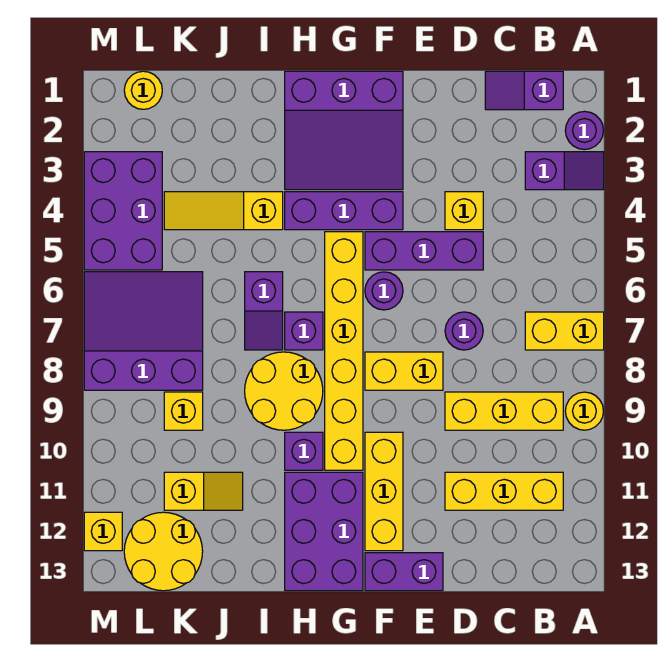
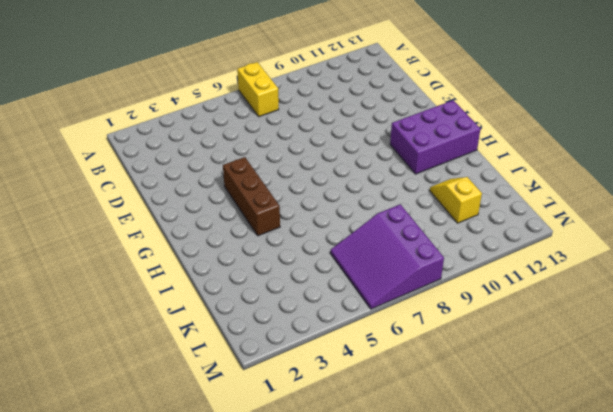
brown brick F4:H4 level 1 -> purple brick F4:H4 level 1
none -> purple round brick A2 level 1
none -> purple slope A3:B3 level 1 top B
none -> yellow round brick A9 level 1
none -> purple slope B1:C1 level 1 top B

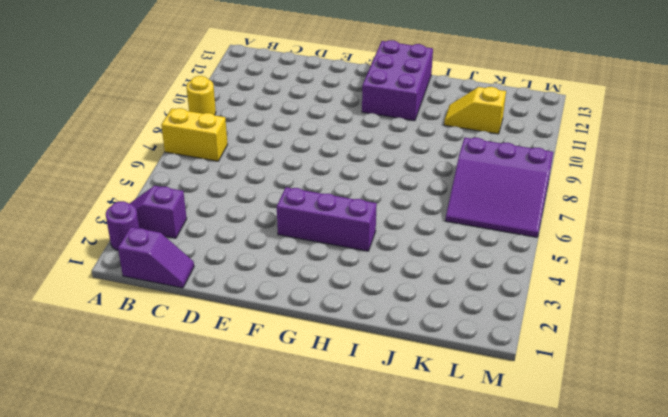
none -> yellow brick B9:D9 level 1
none -> yellow brick B11:D11 level 1
none -> yellow brick D4 level 1
none -> purple brick D5:F5 level 1

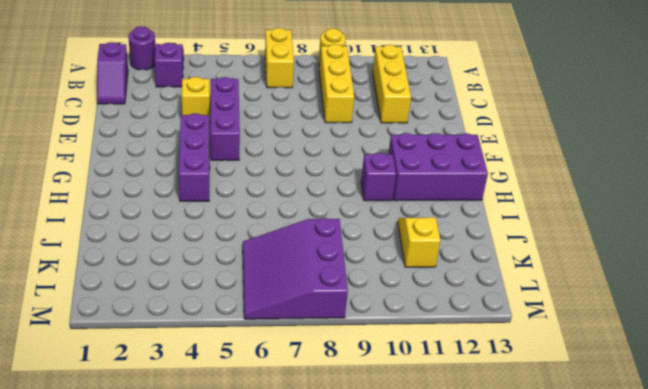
none -> purple round brick D7 level 1
none -> yellow brick E8:F8 level 1
none -> purple brick E13:F13 level 1
none -> purple slope F1:H3 level 1 top 1

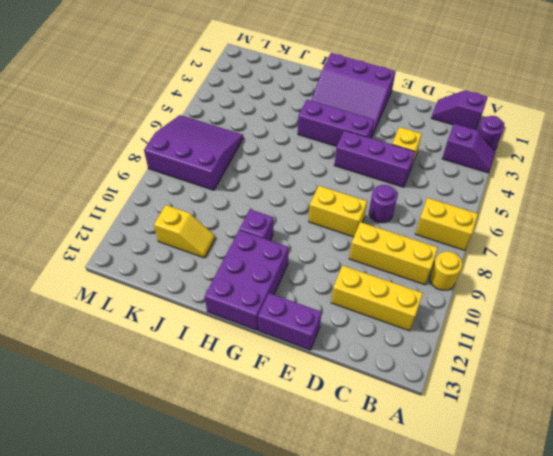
none -> purple round brick F6 level 1
none -> yellow brick F10:F12 level 1
none -> yellow brick G5:G10 level 1
none -> purple brick H7 level 1

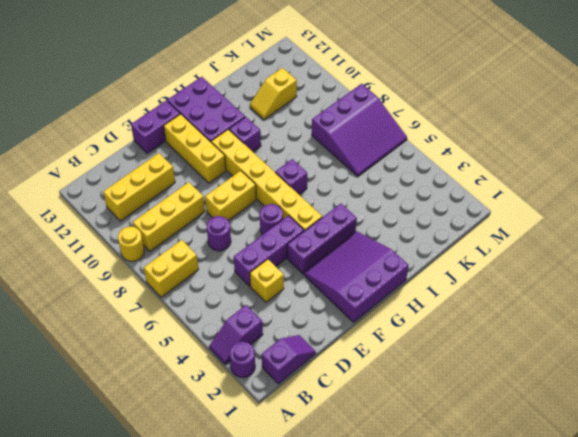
none -> yellow round brick H8:I9 level 1
none -> yellow slope I4:K4 level 1 top I
none -> purple slope I6:I7 level 1 top 6
none -> yellow brick K9 level 1

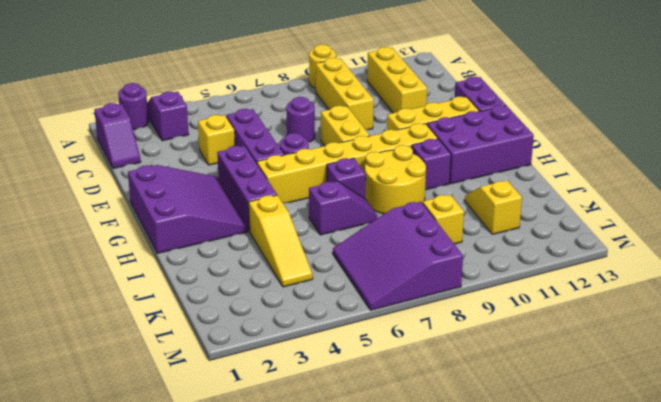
none -> yellow brick A7:B7 level 1
none -> yellow round brick K12:L13 level 1
none -> yellow round brick L1 level 1
none -> purple brick L3:M5 level 1

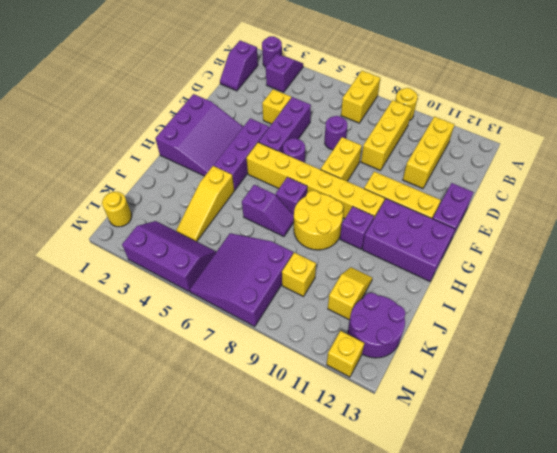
purple round brick K12:L13 level 1 -> yellow round brick K12:L13 level 1
purple slope L3:M5 level 1 top M -> purple brick L3:M5 level 1

